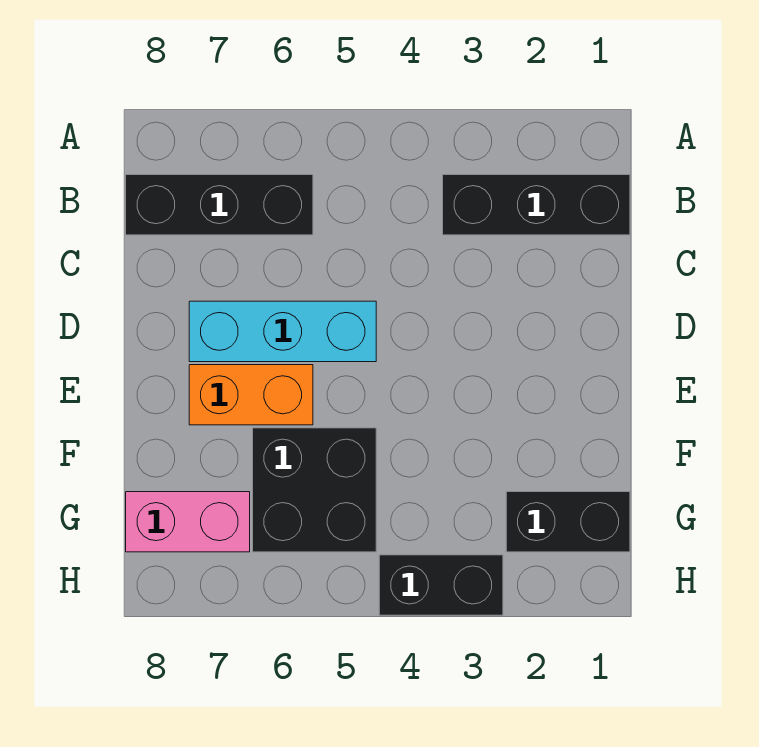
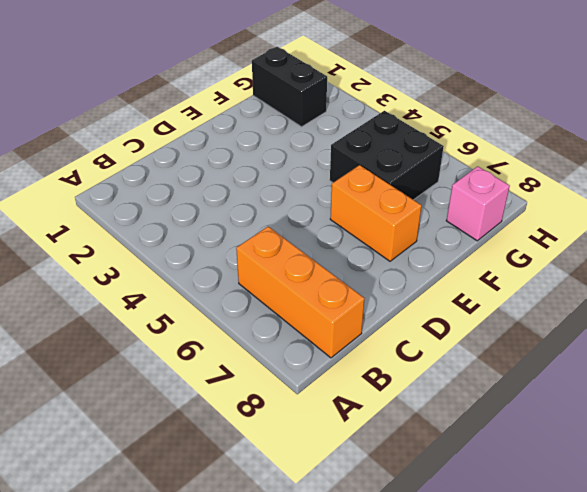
orange brick B6:B8 level 1 -> black brick B6:B8 level 1
pink brick G8 level 1 -> pink brick G7:G8 level 1
none -> black brick B1:B3 level 1
none -> cyan brick D5:D7 level 1

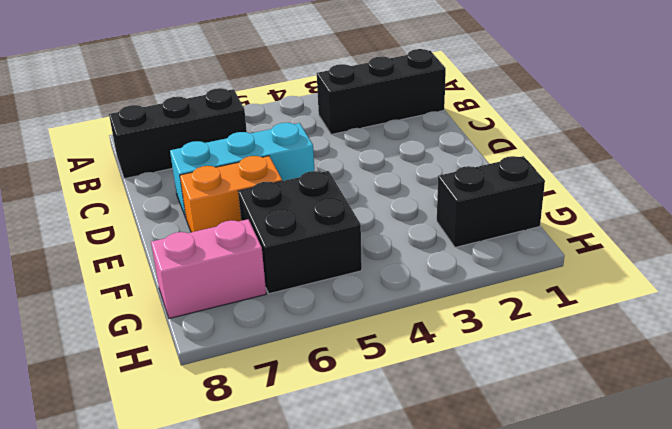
none -> black brick H3:H4 level 1

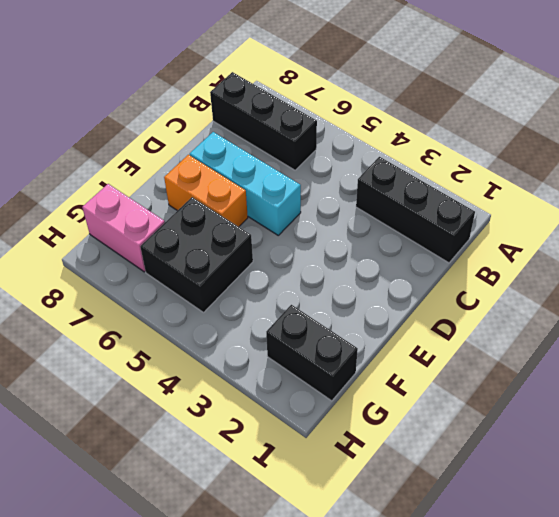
none -> black brick H3:H4 level 1

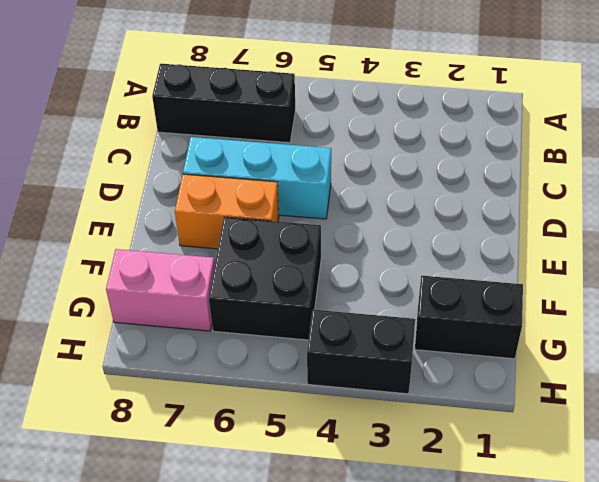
none -> black brick B1:B3 level 1

